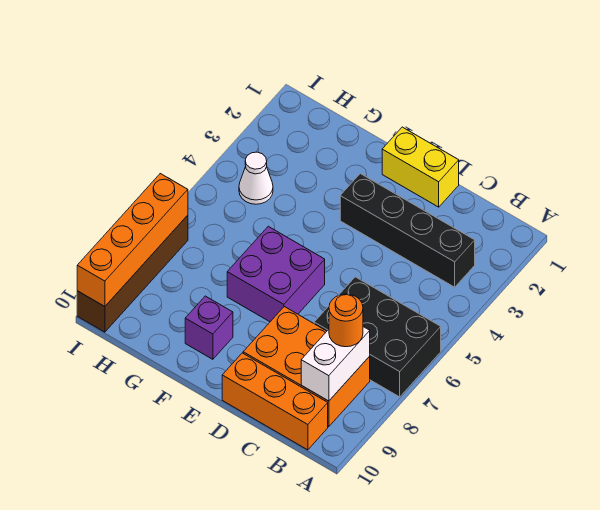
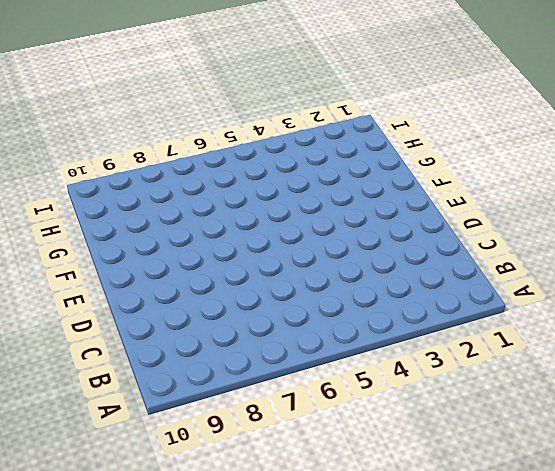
none -> black brick A6:C7 level 1
none -> black brick B3:E3 level 1
none -> orange brick B8:D9 level 1

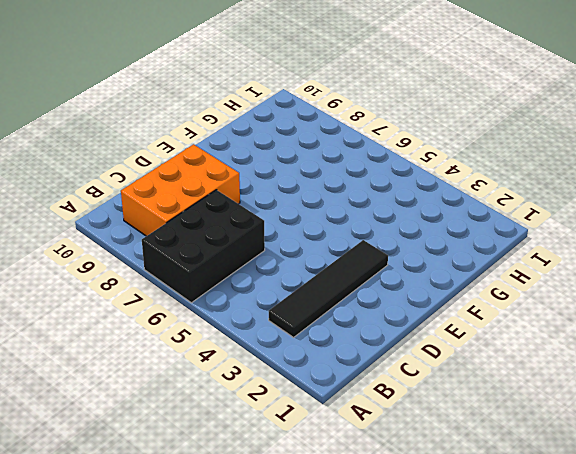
black tile B3:E3 level 1 -> black brick B3:E3 level 1
none -> orange brick B10:D10 level 1
none -> yellow brick D1:E1 level 1
none -> purple brick E6:F7 level 1

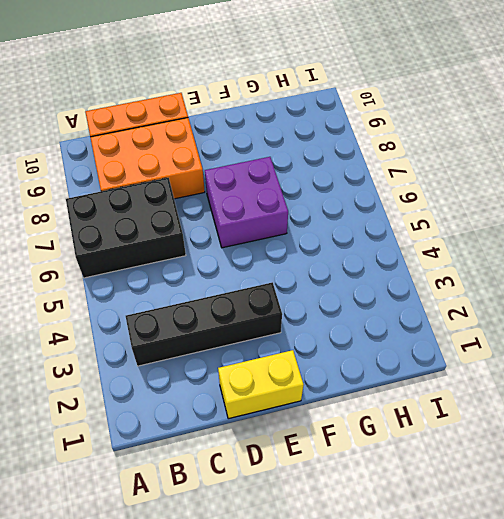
none -> purple brick F9 level 1
none -> white cone H4 level 1
none -> brown brick I7:I10 level 1

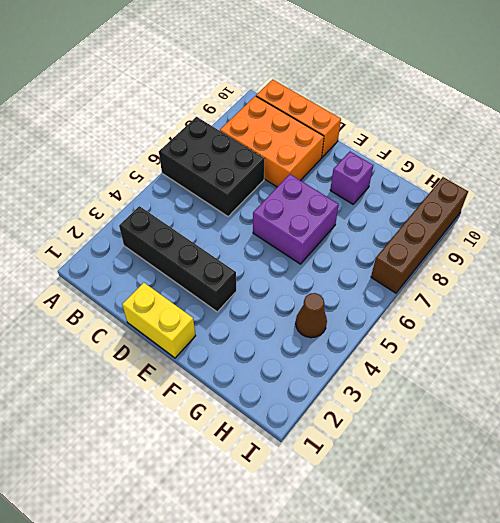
brown cone H4 level 1 -> white cone H4 level 1
none -> white brick B8:B9 level 2
none -> orange brick I7:I10 level 2
none -> orange round brick B8 level 3

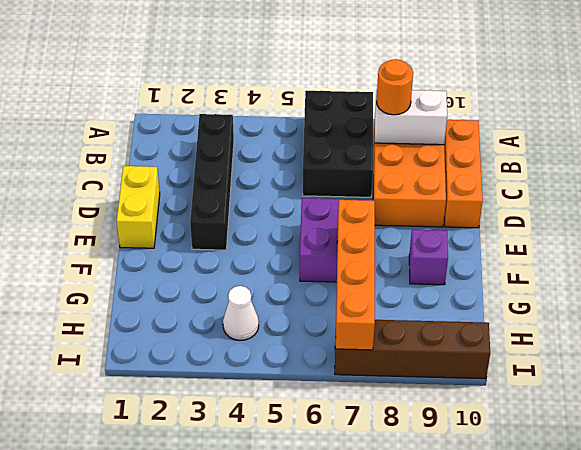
orange brick F7:I7 level 2 -> orange brick I7:I10 level 2

